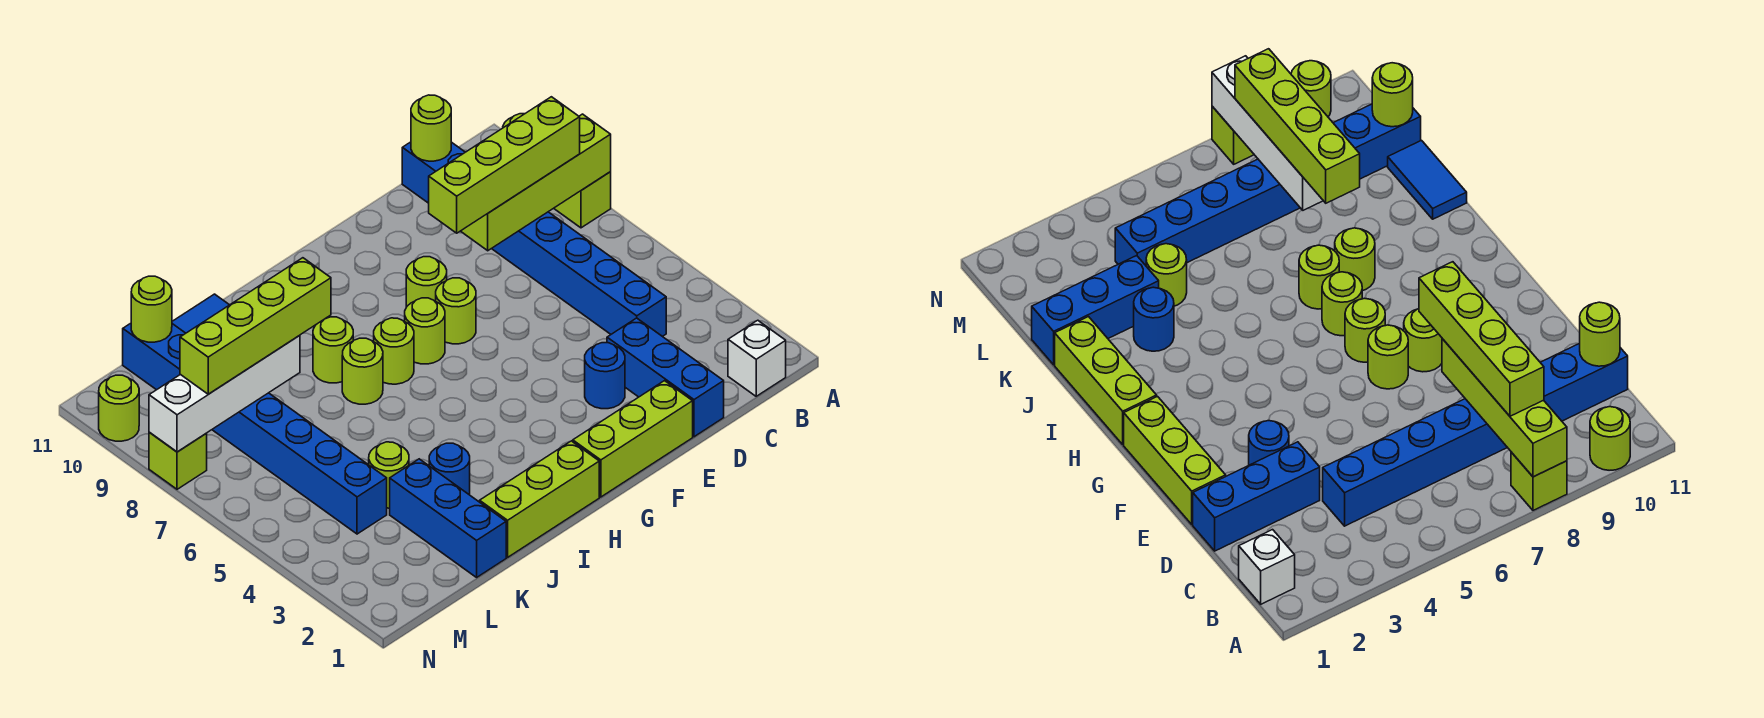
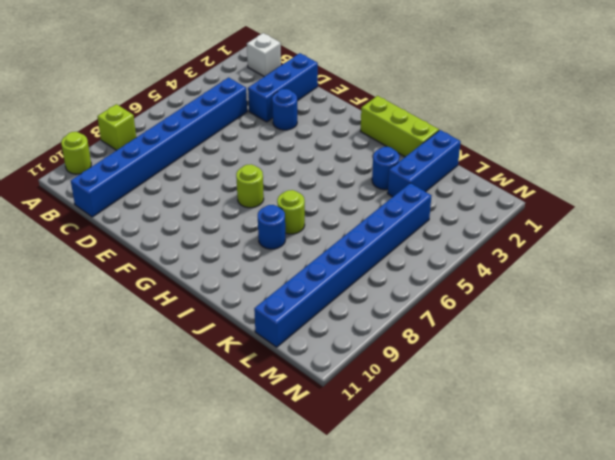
blue round brick I8 level 1 -> lime round brick I8 level 1
none -> lime brick E1:G1 level 1
none -> lime round brick F7 level 1
none -> lime round brick F8 level 1

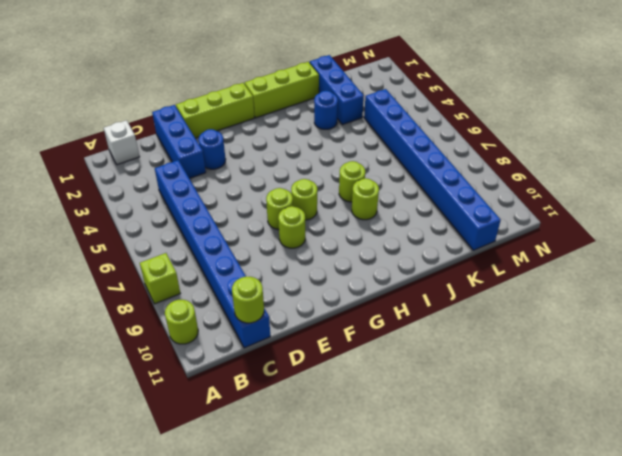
none -> lime round brick H7 level 1
none -> blue tile J11:K11 level 1
none -> lime round brick K4 level 1

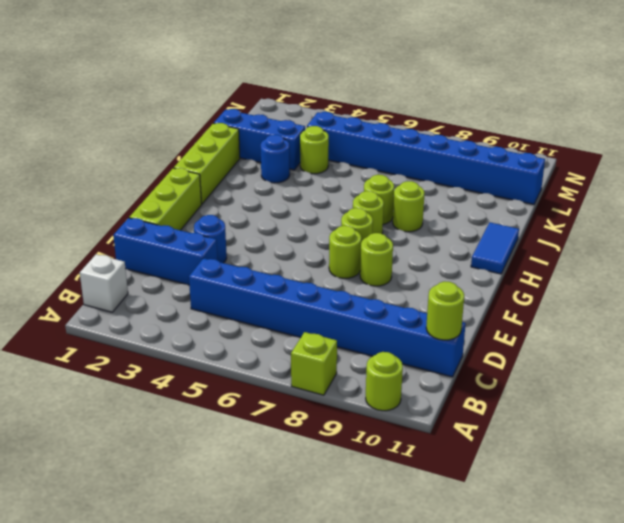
blue tile H11:I11 level 1 -> blue tile J11:K11 level 1
none -> lime brick N8 level 1
none -> lime round brick N10 level 1
none -> lime brick A8:D8 level 2

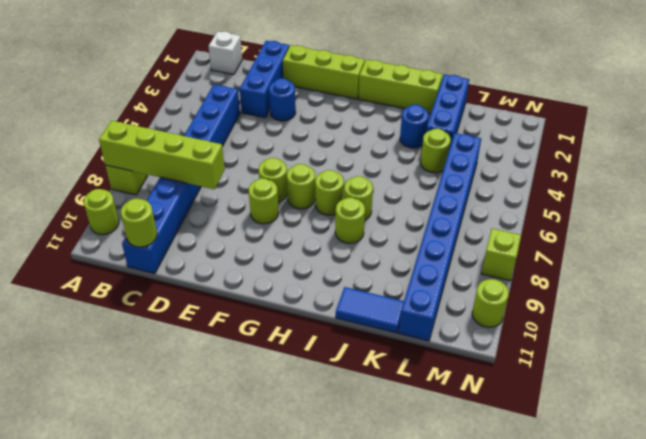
none -> white brick K8:N8 level 2
none -> lime round brick L11 level 2
none -> lime brick B8:E8 level 3

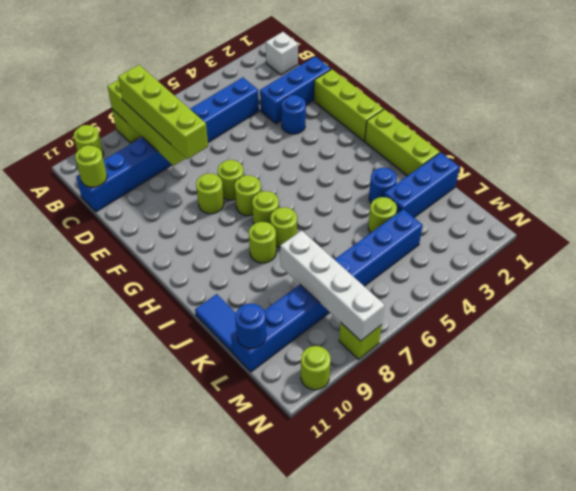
blue round brick L11 level 2 -> lime round brick L11 level 2
none -> lime brick J8:M8 level 3

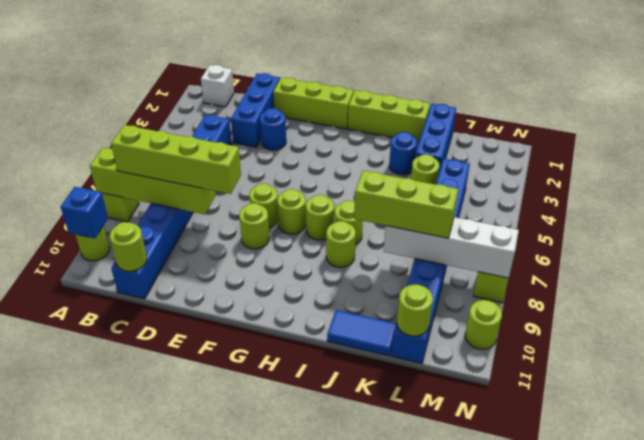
blue brick A10 level 2 -> none
lime brick J8:L8 level 3 -> lime brick J8:M8 level 3

